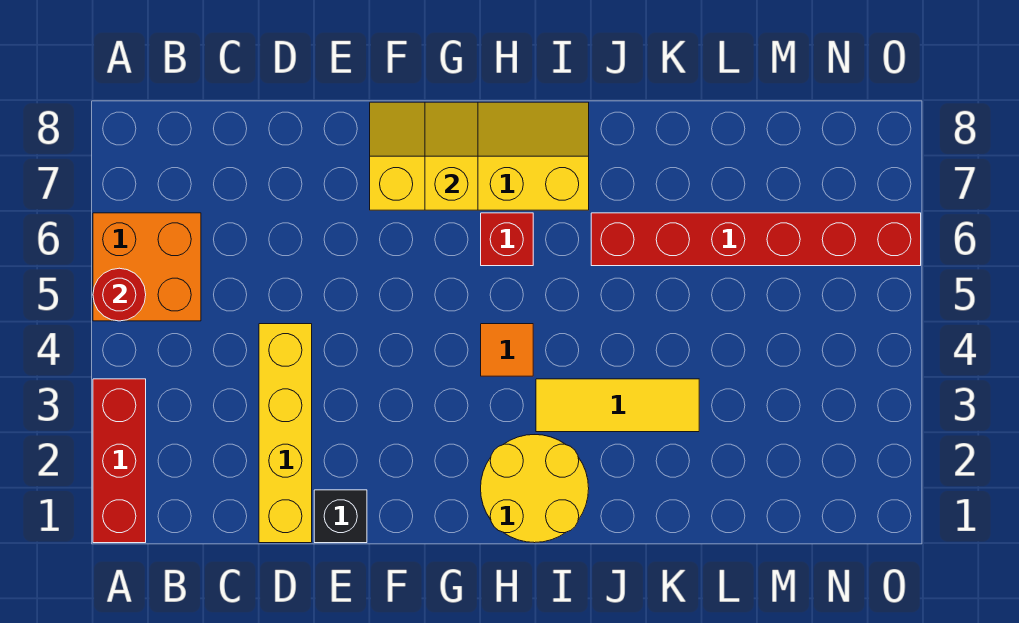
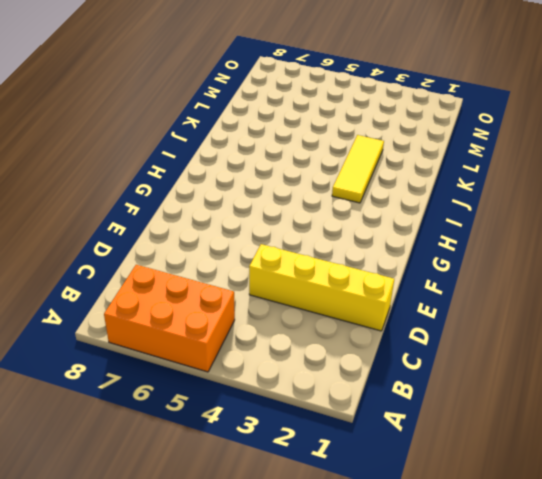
orange brick A5:B7 level 1 -> orange brick A5:B6 level 1
none -> red brick A1:A3 level 1
none -> black brick E1 level 1
none -> yellow slope F7:I8 level 1 top 7

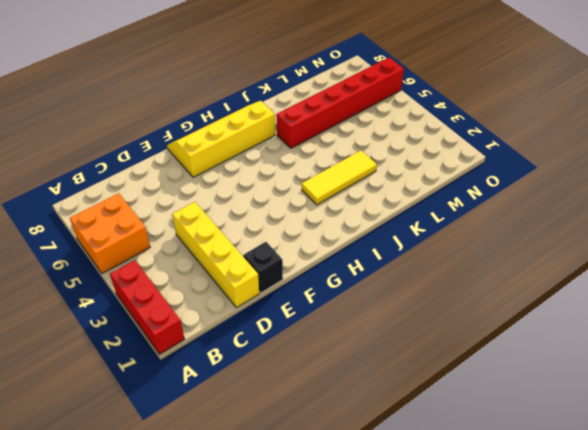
none -> yellow round brick H1:I2 level 1
none -> orange tile H4 level 1
none -> red brick H6 level 1

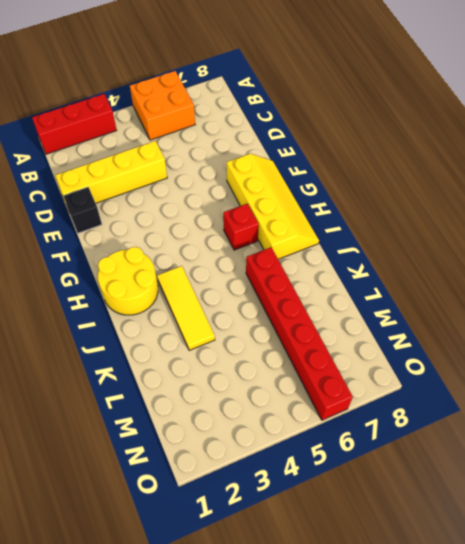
none -> orange tile H4 level 1
none -> red round brick A5 level 2
none -> yellow slope G7:G8 level 2 top 7

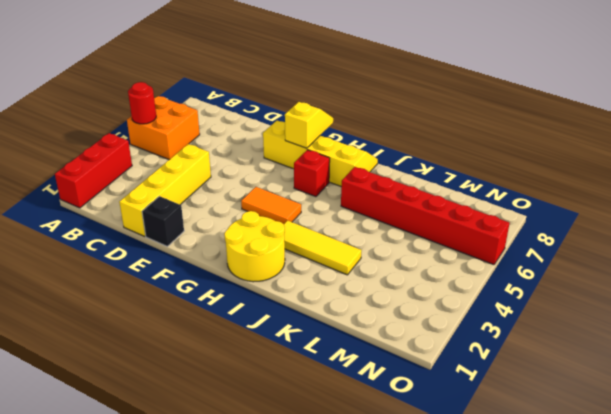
orange tile G4:H4 level 1 -> orange tile H4 level 1

